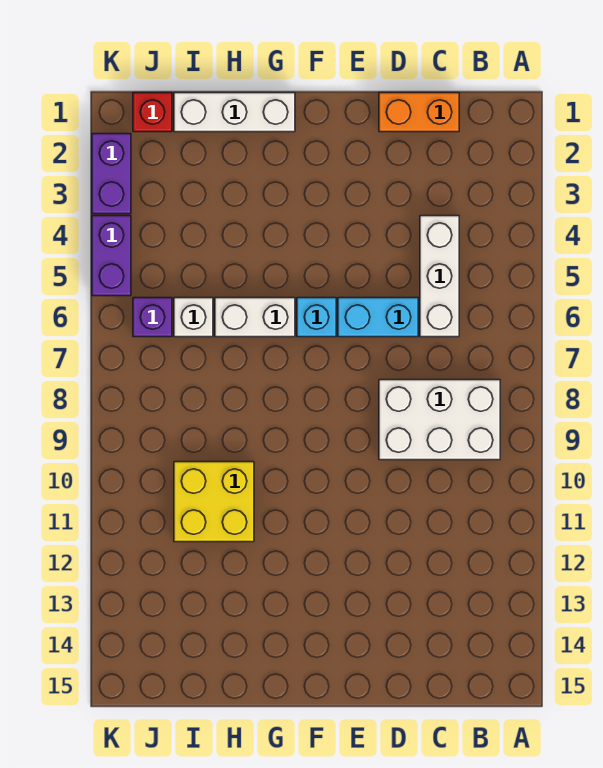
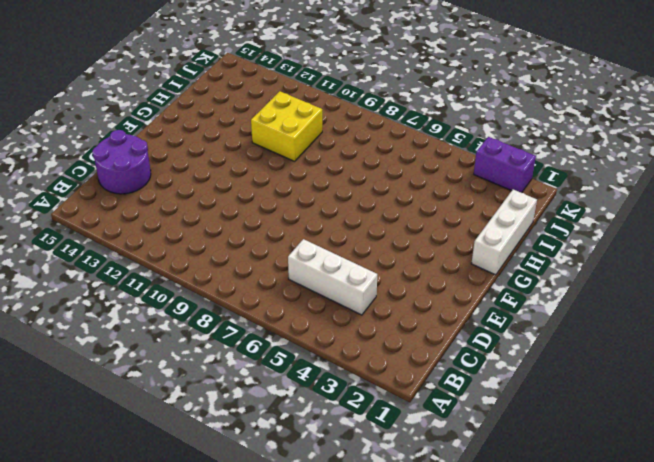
purple round brick C14:D15 level 1 -> none
none -> white brick B8:D9 level 1
none -> orange brick C1:D1 level 1
none -> cyan brick D6:E6 level 1

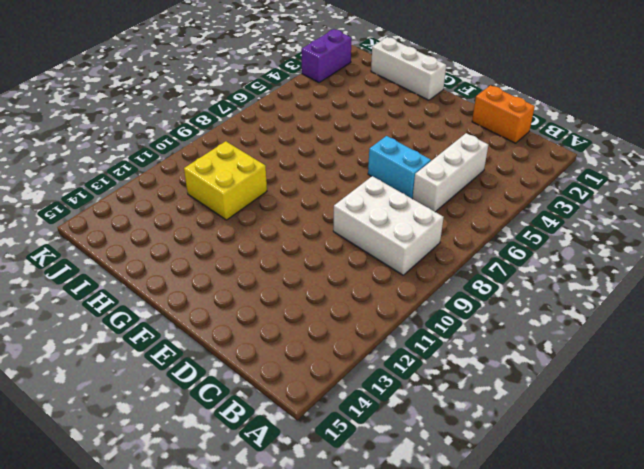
none -> cyan brick F6 level 1
none -> white brick G6:H6 level 1
none -> white brick I6 level 1

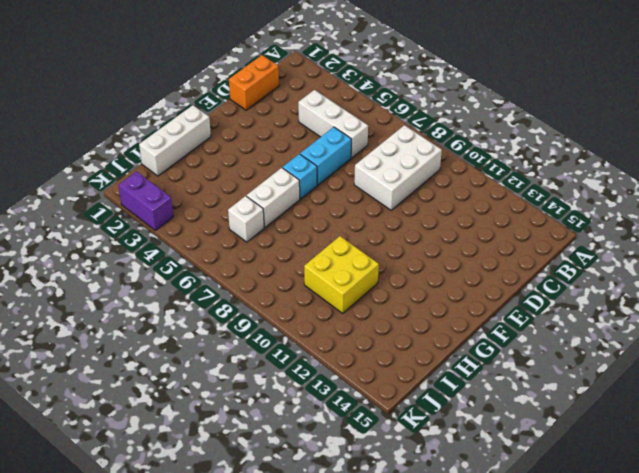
none -> red brick J1 level 1
none -> purple brick J6 level 1
none -> purple brick K4:K5 level 1

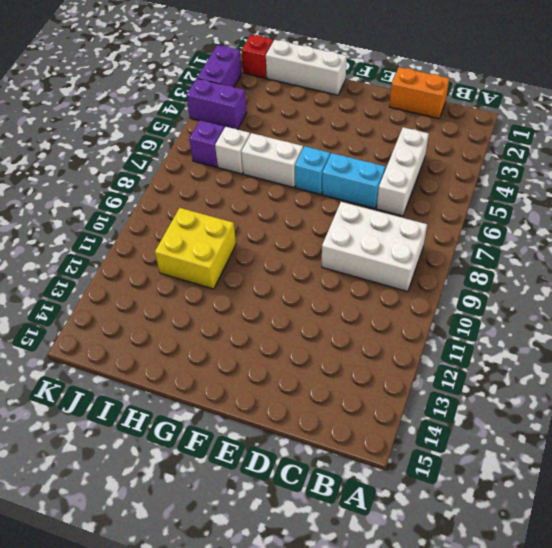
purple brick J4:K4 level 1 -> purple brick K4:K5 level 1

